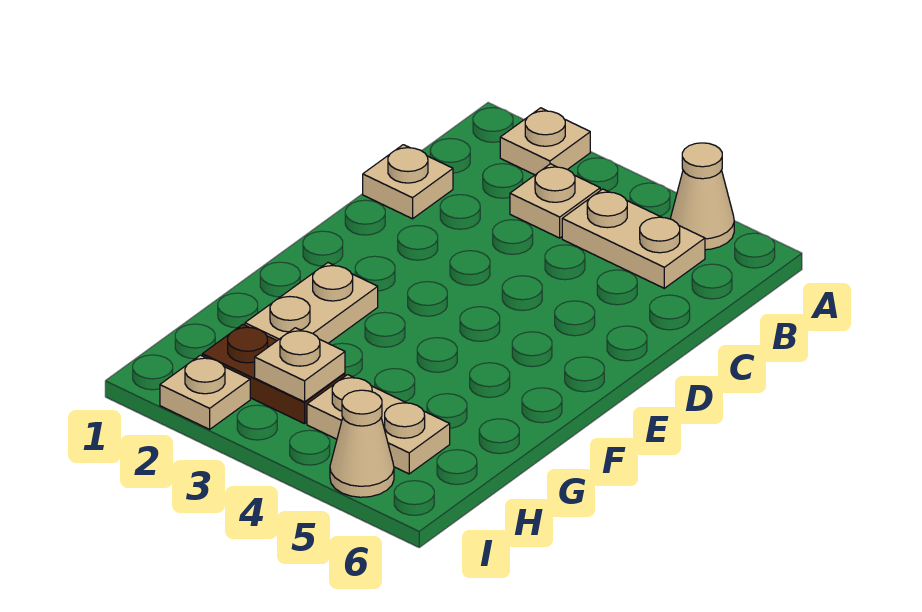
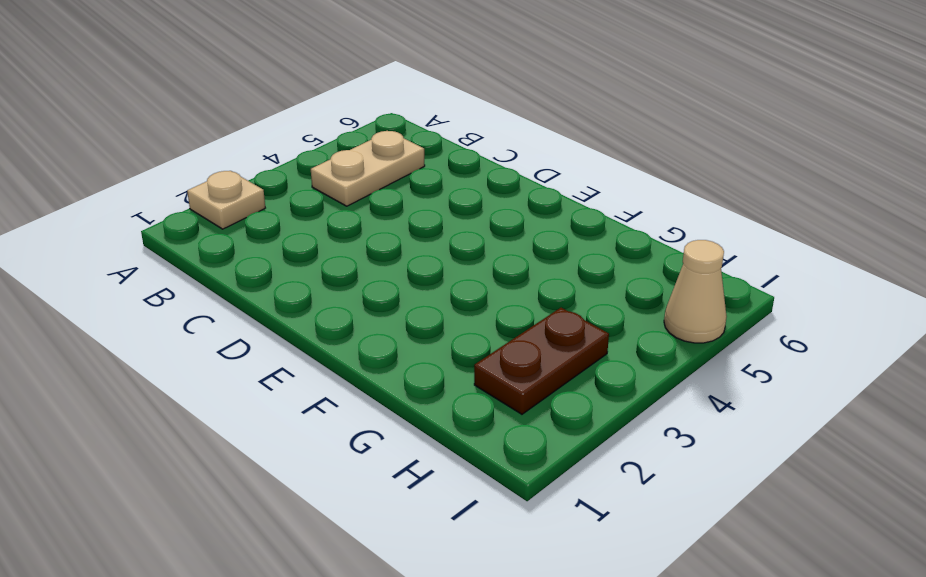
none -> tan cone A5 level 1
none -> tan plate B3 level 1

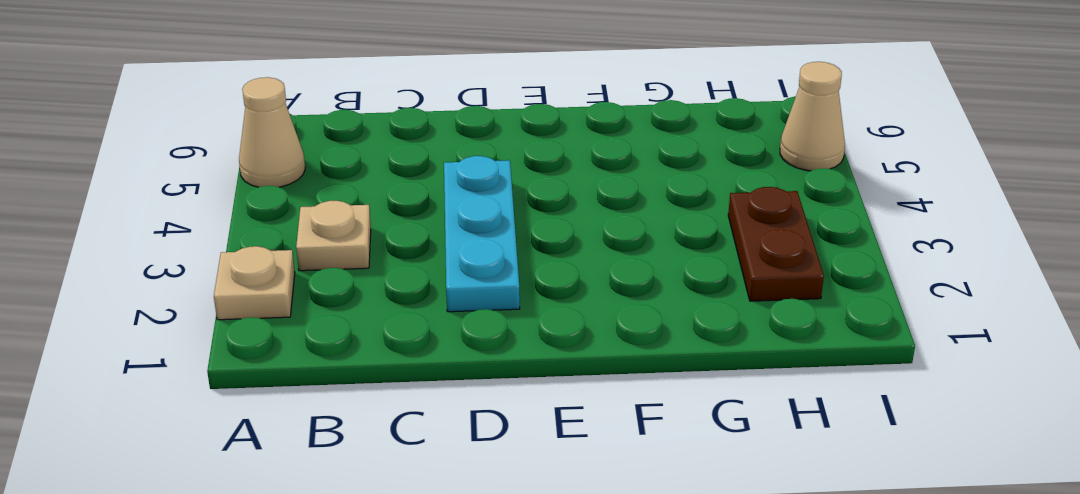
cyan plate D2:D4 level 1 -> none
none -> tan plate B4:B5 level 1
none -> tan plate C1 level 1

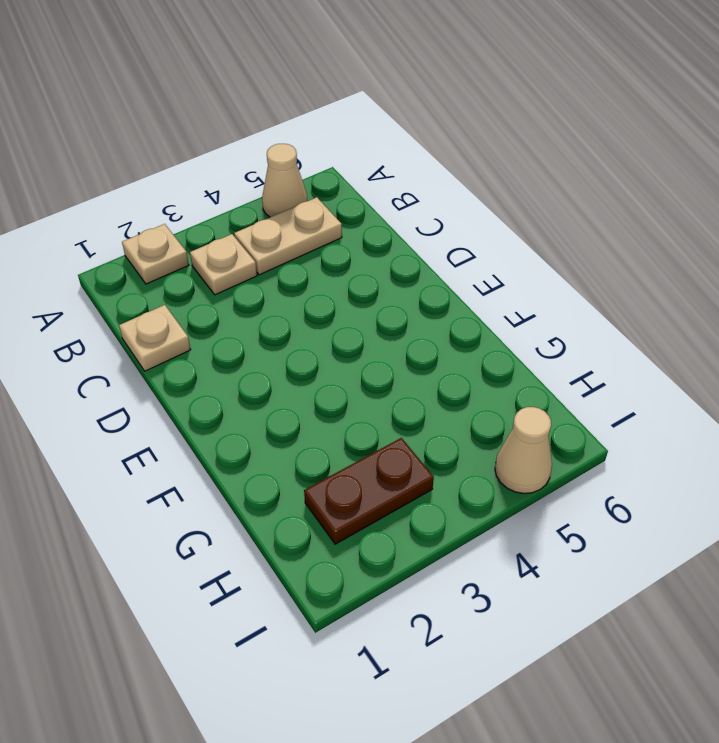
none -> tan plate F2:G2 level 1
none -> tan plate H4:H5 level 1

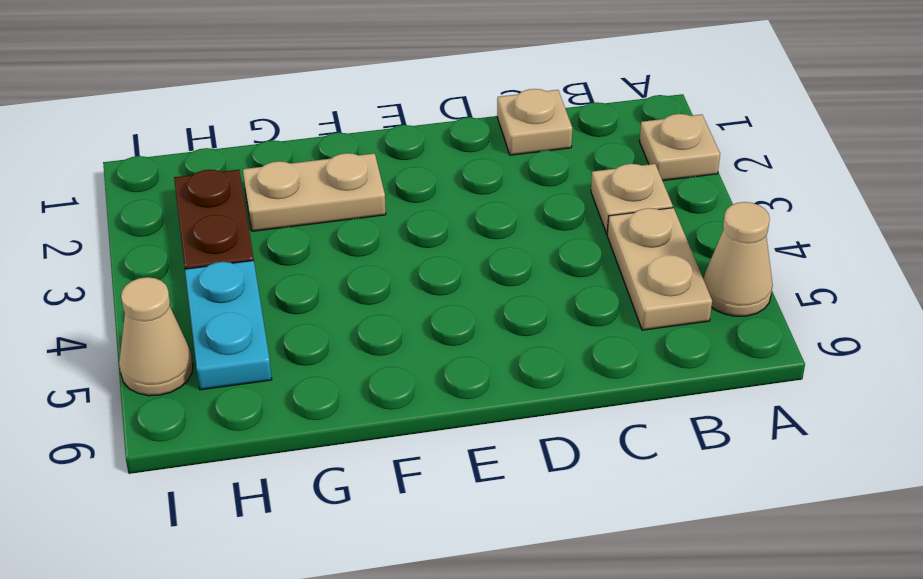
cyan plate H4:H5 level 1 -> tan plate H4:H5 level 1
none -> tan plate I2 level 1
none -> tan plate H3 level 2

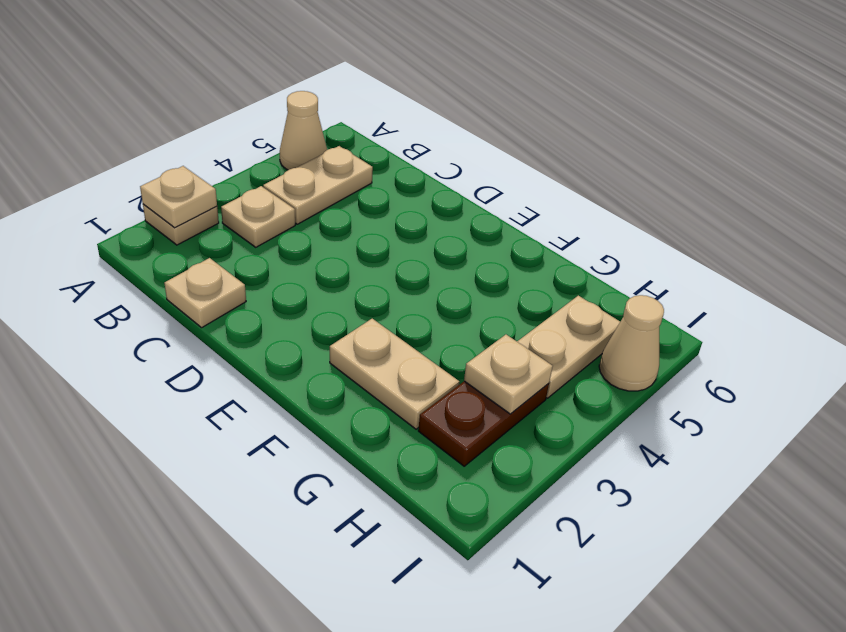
tan plate A2 level 2 -> tan plate I2 level 1

